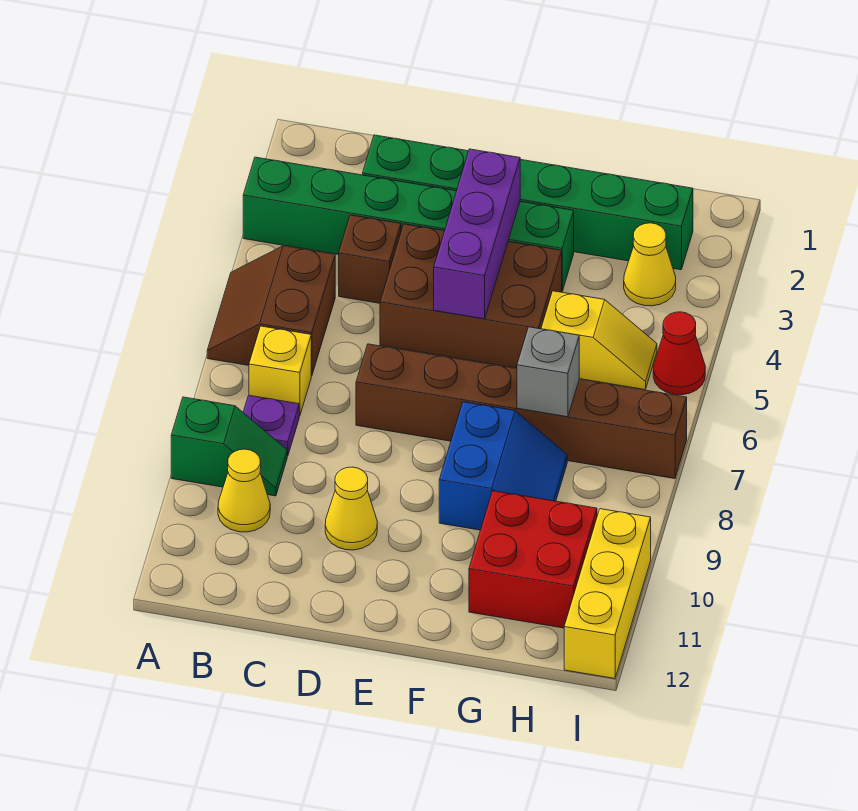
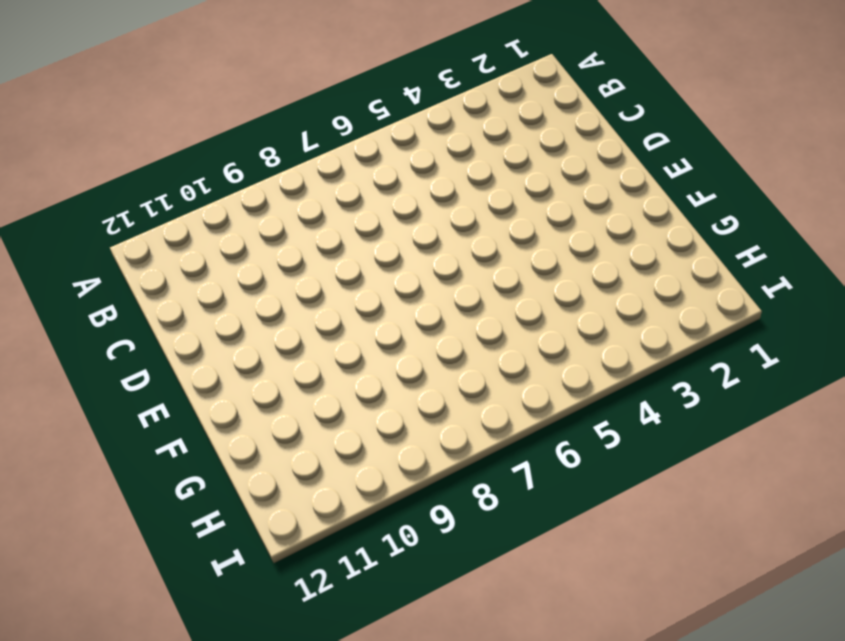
none -> green brick A3:F3 level 1
none -> brown slope A5:B6 level 1 top B
none -> green slope A9:B9 level 1 top A

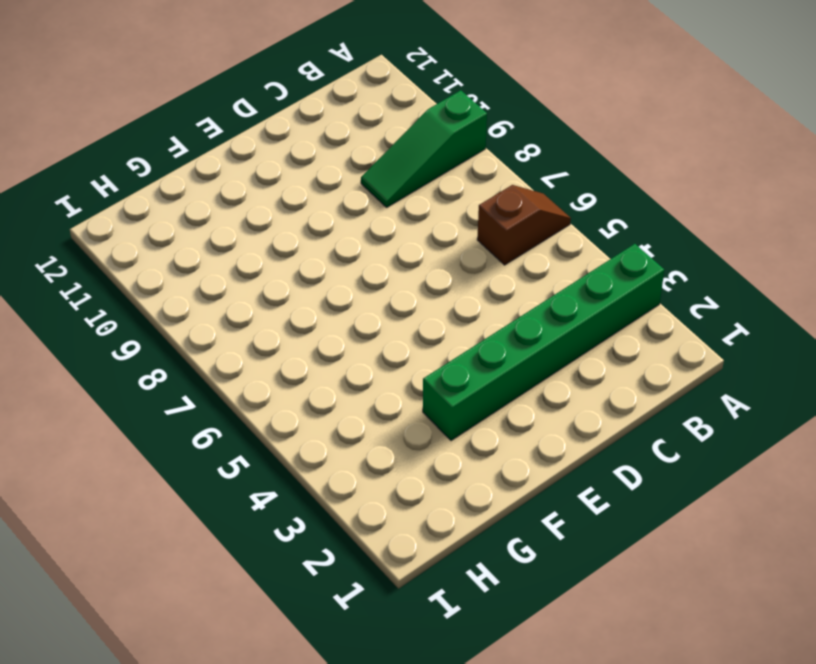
brown slope A6:B6 level 1 top B -> brown slope A5:B6 level 1 top B
green slope A9:C9 level 1 top A -> green slope A9:B9 level 1 top A
none -> yellow brick B7 level 1
none -> purple plate B8 level 1
none -> yellow cone B10 level 1

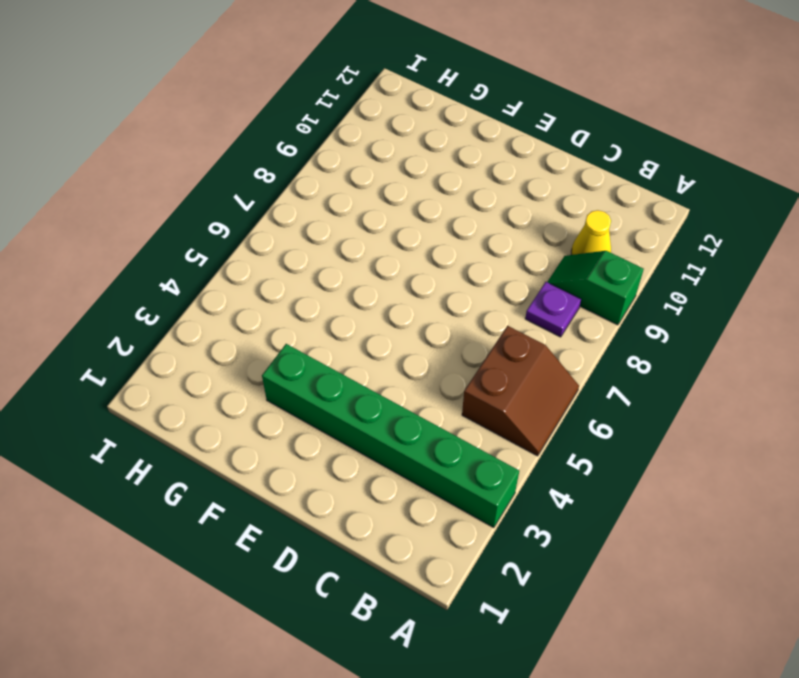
none -> yellow brick B7 level 1
none -> green brick C2:H2 level 1
none -> brown brick C4 level 1

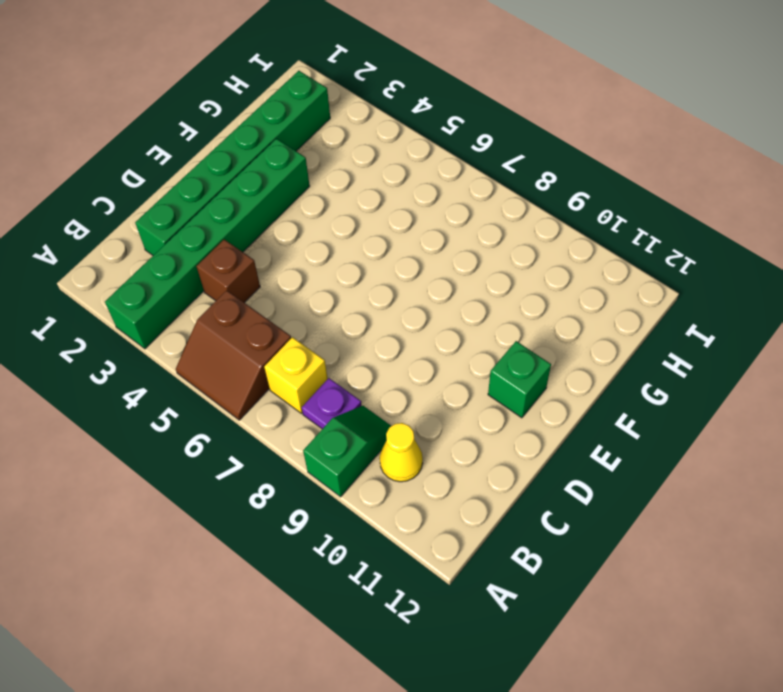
green brick E11 level 1 -> none
none -> brown brick D4:F5 level 1
none -> brown brick D7:I7 level 1
none -> yellow cone D10 level 1

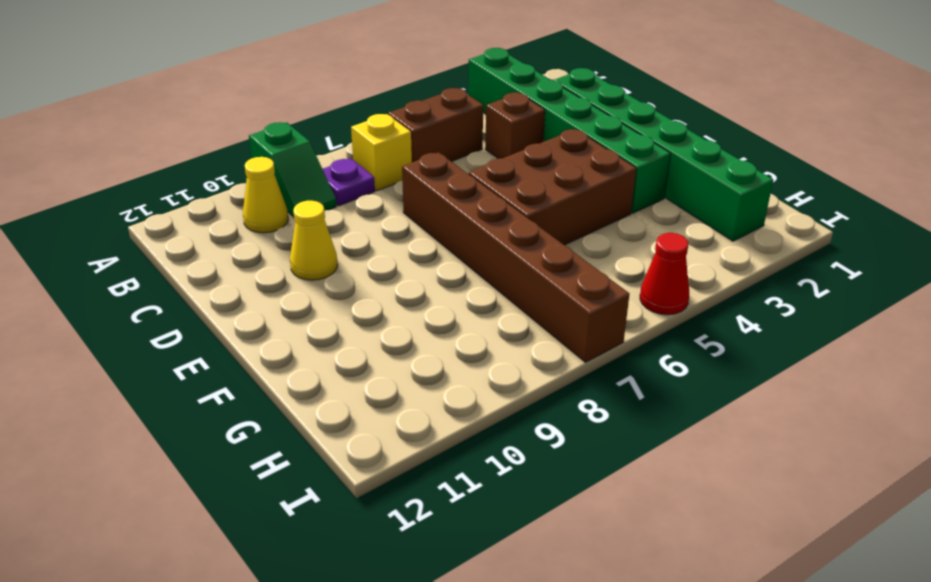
brown brick E4:F6 level 1 -> brown brick D4:F5 level 1
none -> blue slope F8:G9 level 1 top F
none -> yellow slope G5:H5 level 1 top G
none -> red brick G10:H11 level 1

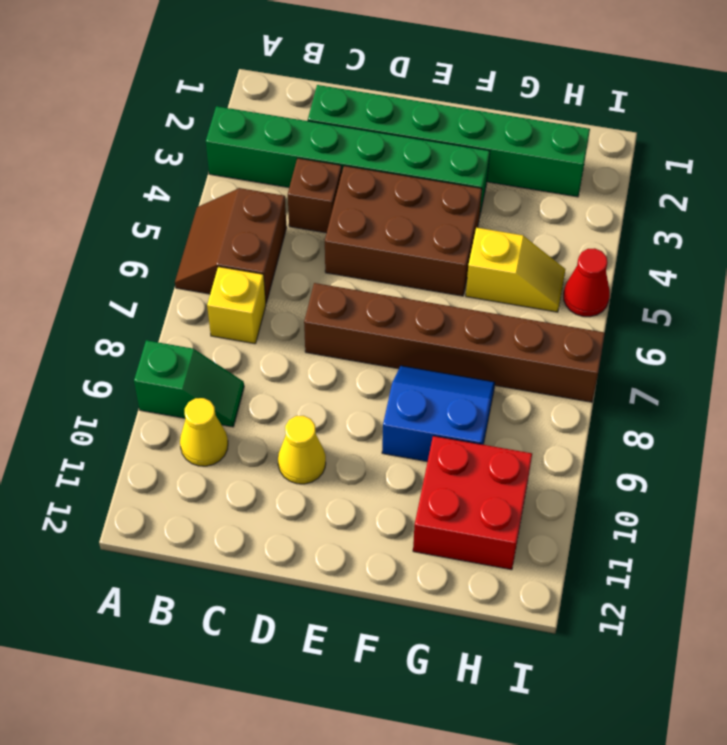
blue slope F8:G9 level 1 top 9 -> blue slope F8:G9 level 1 top F
none -> purple plate B8 level 1
none -> yellow cone H3 level 1
none -> yellow brick I10:I12 level 1

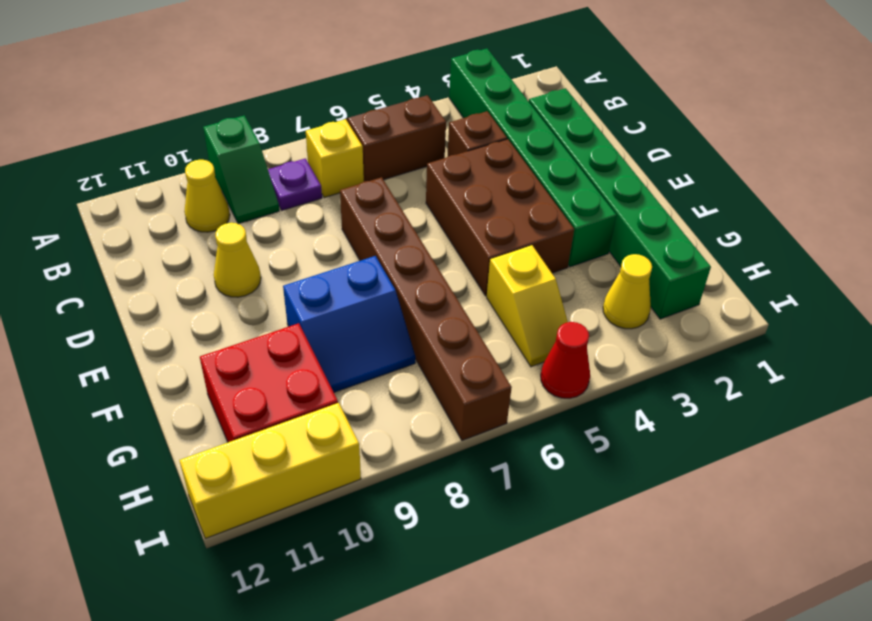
none -> purple brick E3:E5 level 2
none -> grey brick G7 level 2

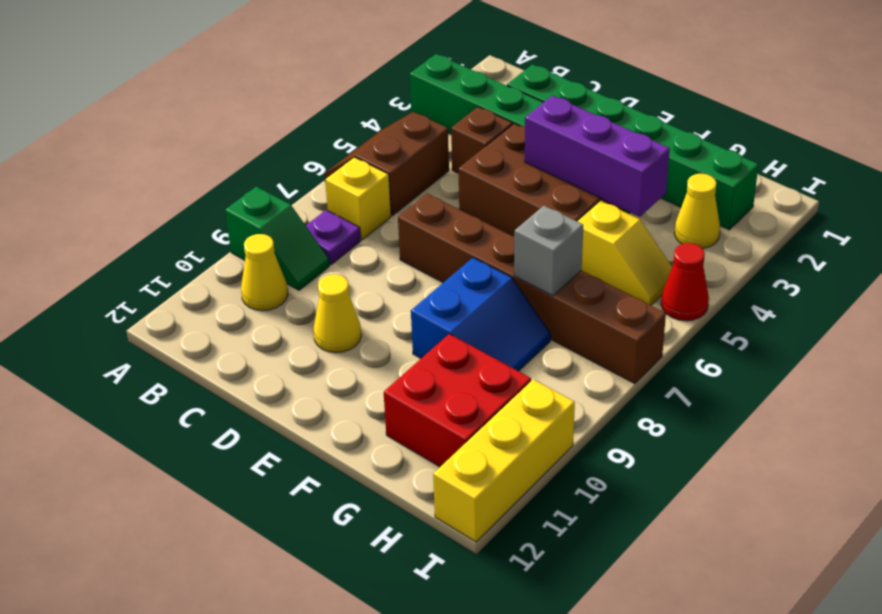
purple brick E4:G4 level 2 -> purple brick E3:E5 level 2

